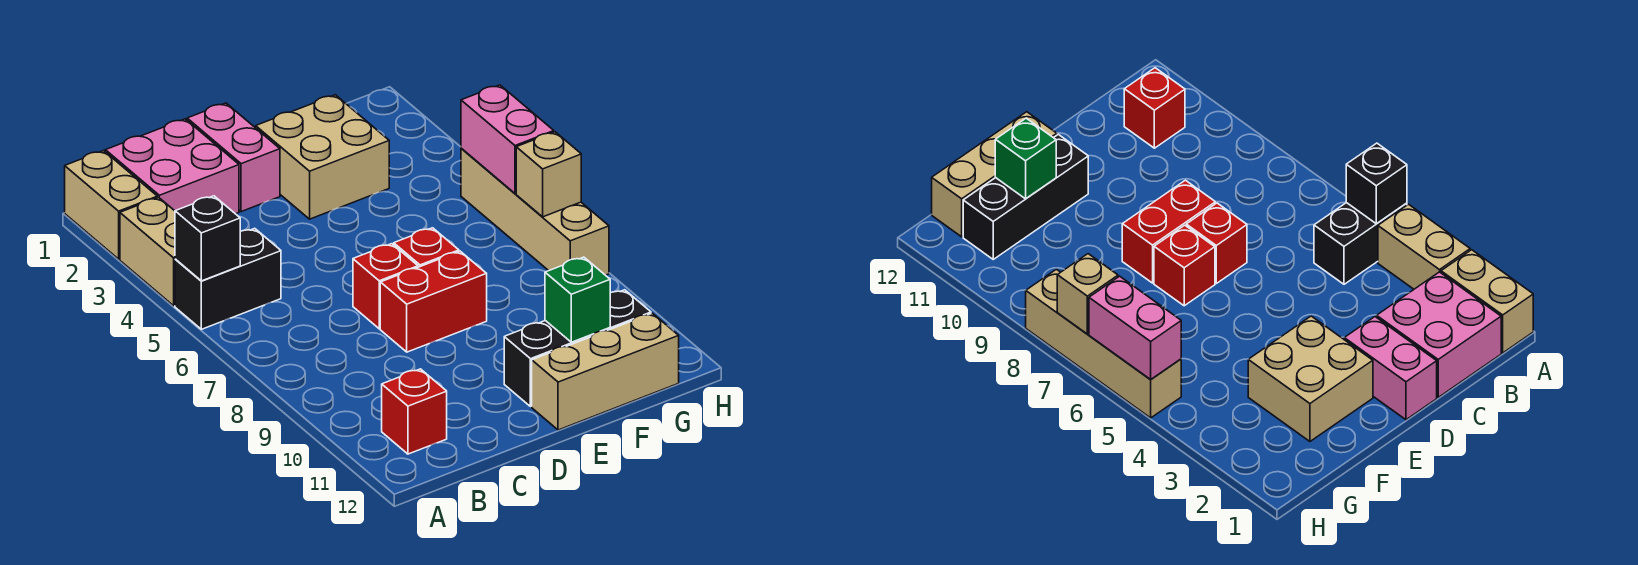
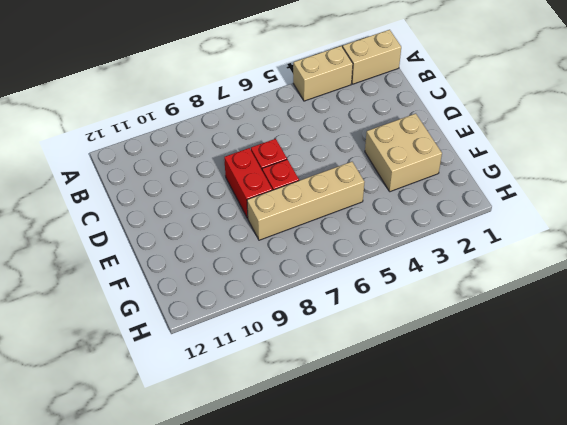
tan brick F5:F8 level 1 -> tan brick H5:H8 level 1
none -> black brick A5:B5 level 1
none -> pink brick B1:C2 level 1
none -> red brick B11 level 1

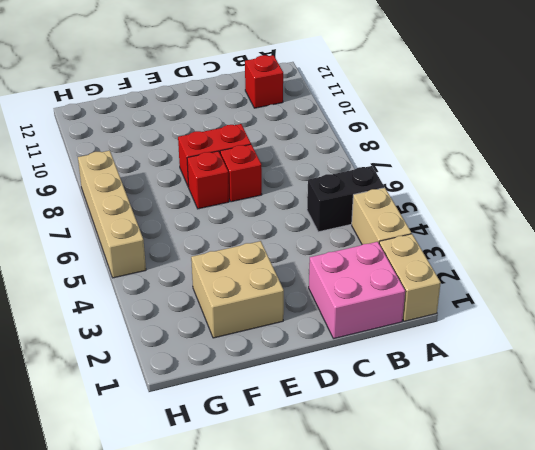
none -> pink brick D1:D2 level 1
none -> black brick E11:G11 level 1
none -> tan brick E12:G12 level 1

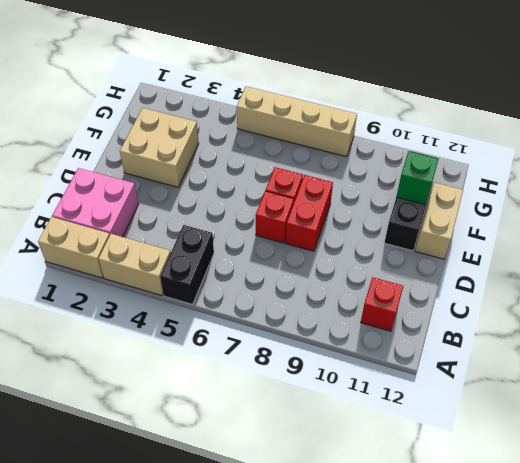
tan brick E12:F12 level 1 -> tan brick E12:G12 level 1
none -> pink brick D1:D2 level 1
none -> black brick A5 level 2
none -> pink brick H5:H6 level 2

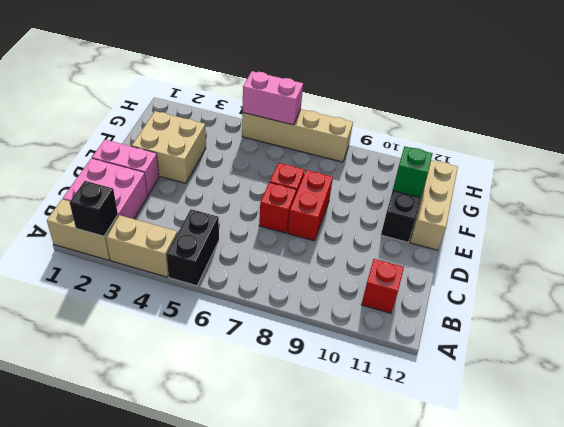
black brick A2 level 2 -> black brick A5 level 2
none -> tan brick H7 level 2

